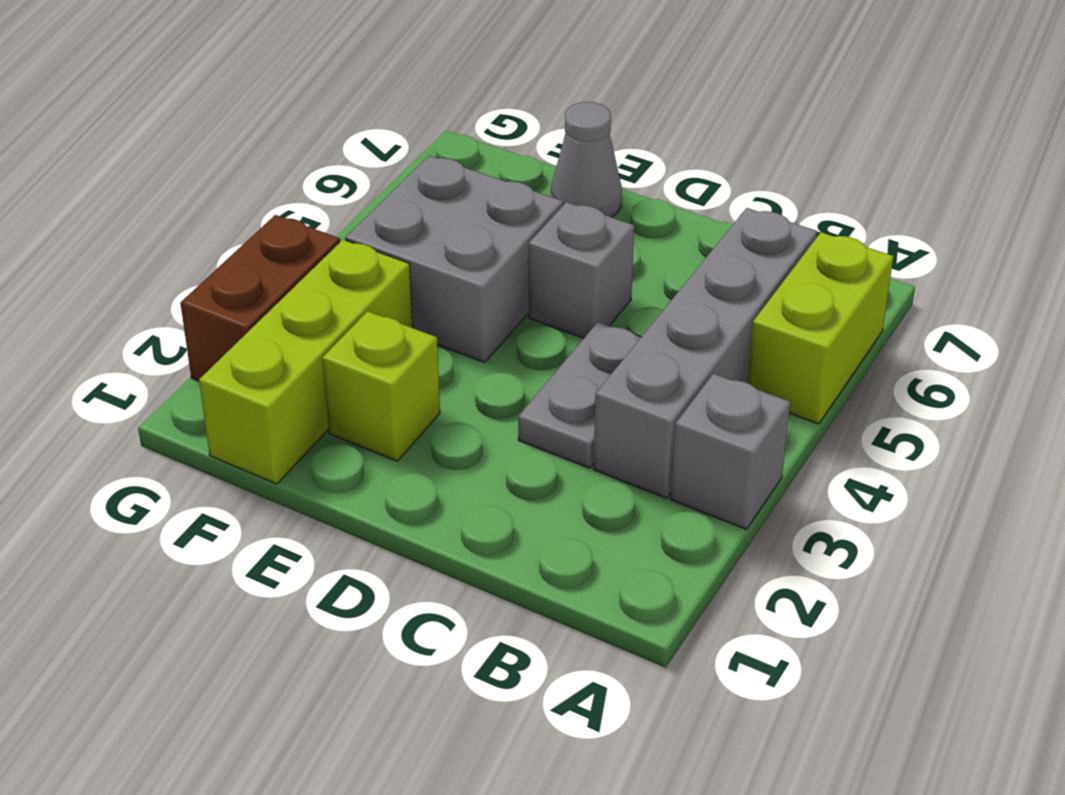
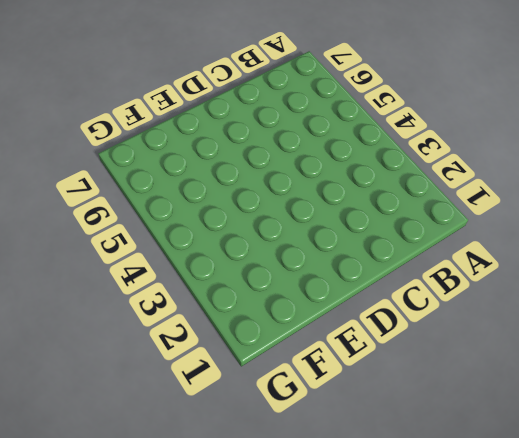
none -> grey brick A3 level 1
none -> lime brick A5:A6 level 1

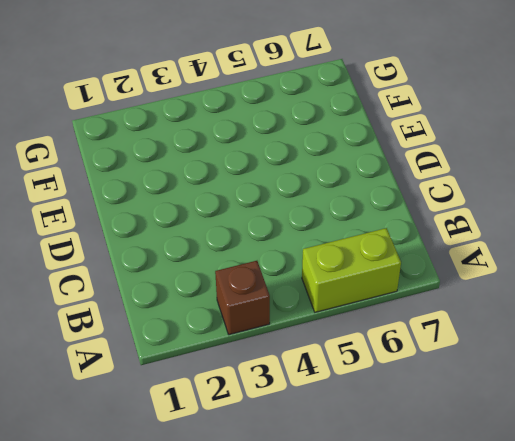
brown brick A3 level 1 -> grey brick A3 level 1
none -> grey brick B3:B6 level 1
none -> grey plate C3:C4 level 1

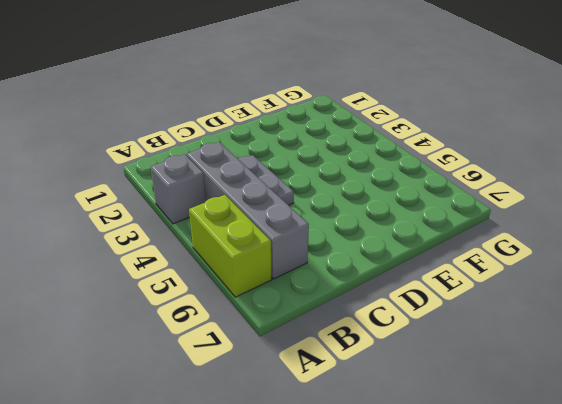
none -> grey brick D5 level 1
none -> lime brick E2 level 1

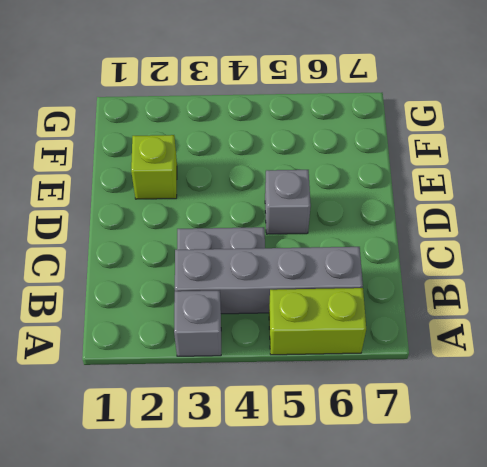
none -> grey brick E4:F5 level 1
none -> grey cone E7 level 1

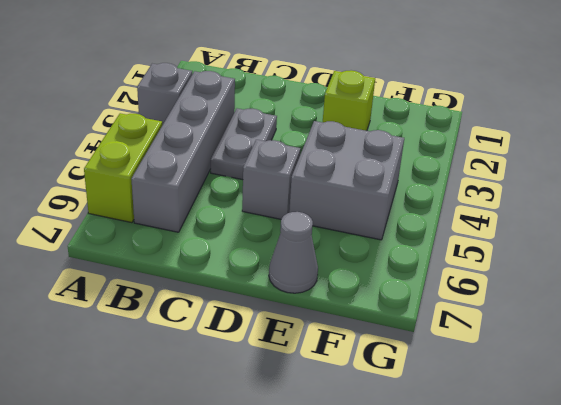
none -> lime brick F1:F3 level 1
none -> brown brick G2:G3 level 1

